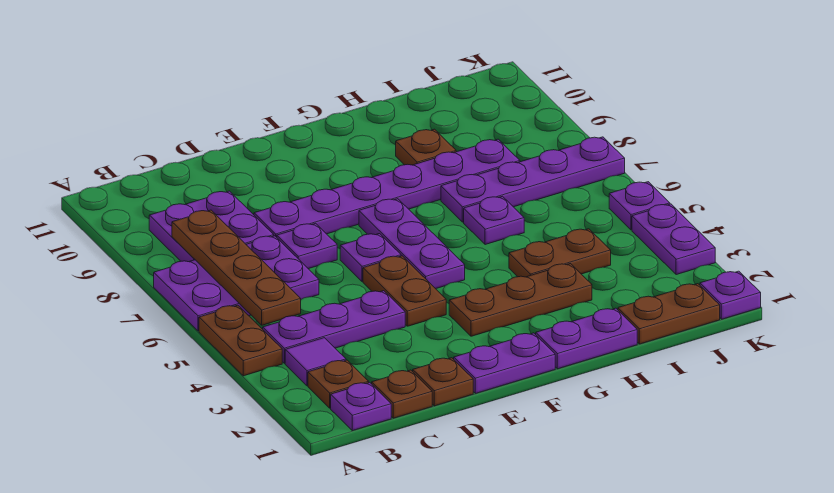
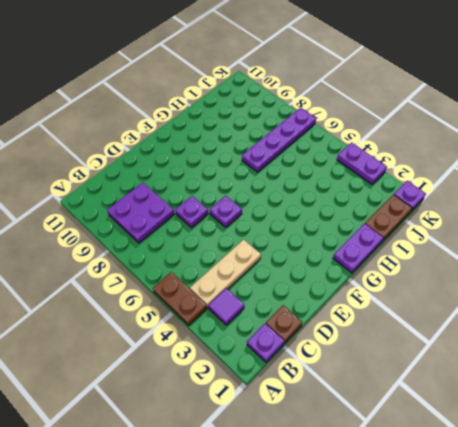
tan plate B4:D4 level 1 -> purple plate B4:D4 level 1
none -> purple plate A6:C7 level 1
none -> brown plate B2 level 1
none -> brown plate D1 level 1

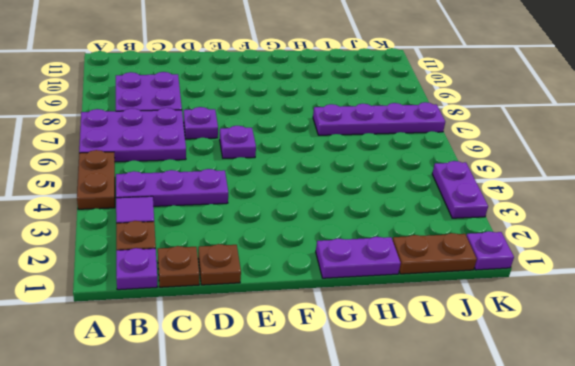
none -> purple plate D8:I8 level 1
none -> purple plate E1:F1 level 1
none -> brown plate E4:E5 level 1

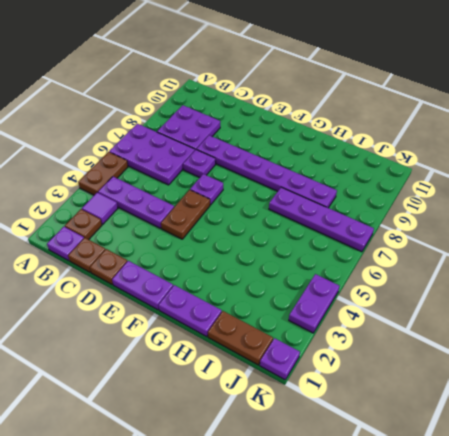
none -> brown plate F3:H3 level 1
none -> purple plate F5:F7 level 1
none -> brown plate H4:I4 level 1

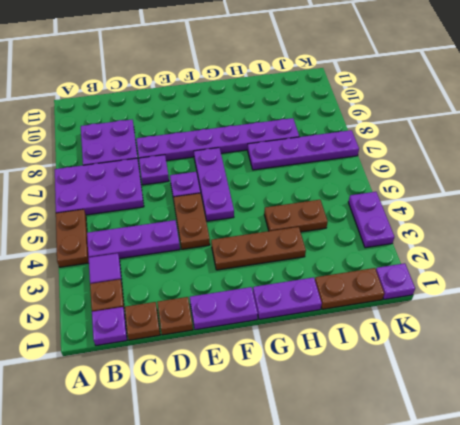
none -> purple plate H6 level 1
none -> brown plate H9 level 1
none -> purple plate K5 level 1

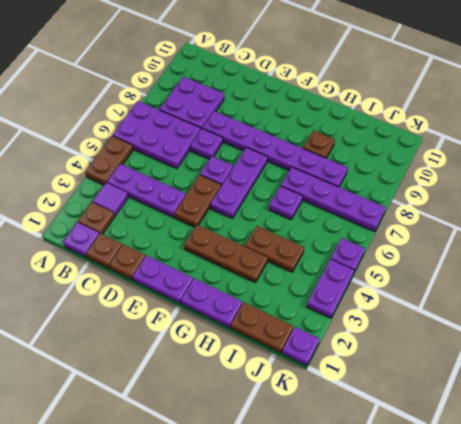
none -> brown plate B5:B8 level 2

